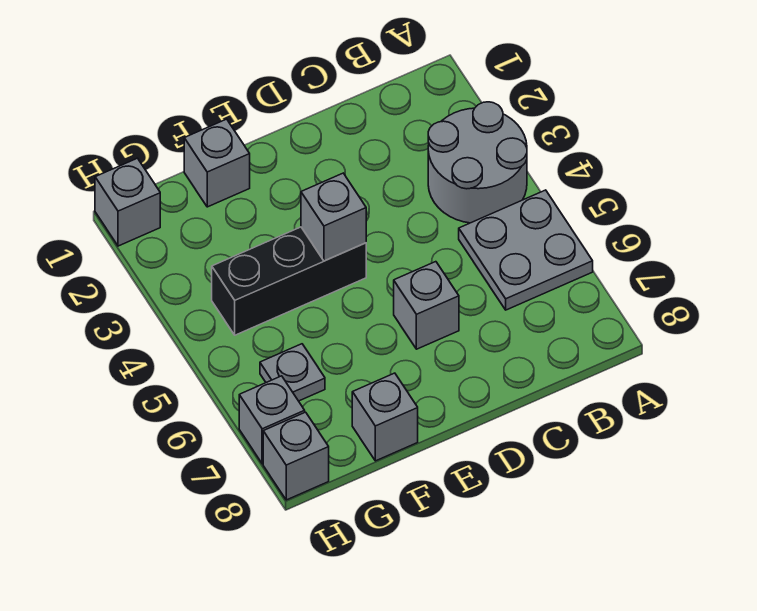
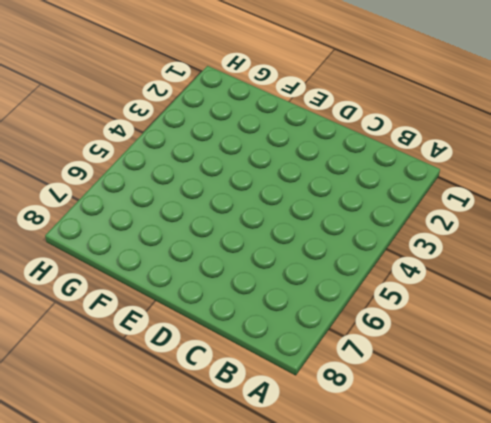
none -> grey round brick A3:B4 level 1
none -> grey plate A5:B6 level 1

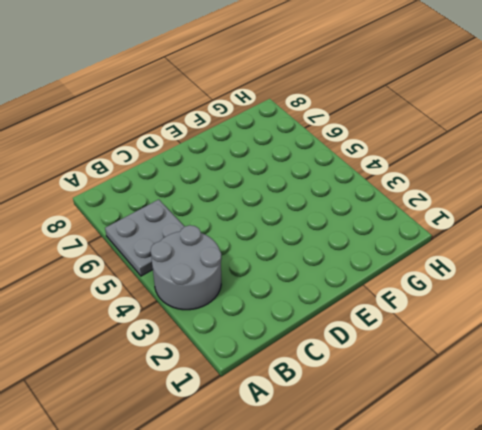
none -> grey brick D6 level 1
none -> black brick E4:G4 level 1

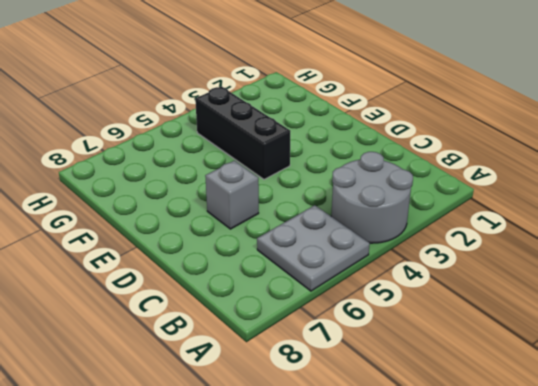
none -> grey brick F1 level 1
none -> grey brick F8 level 1

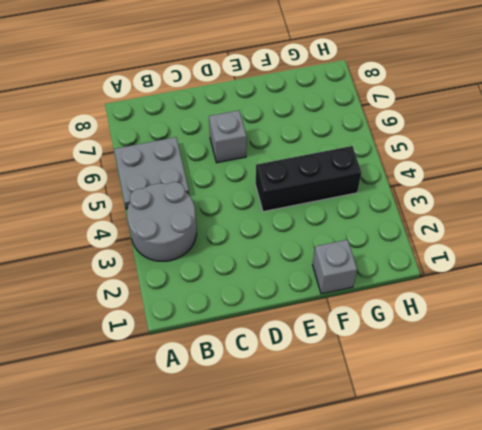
none -> grey brick F8 level 1
none -> grey plate G6 level 1

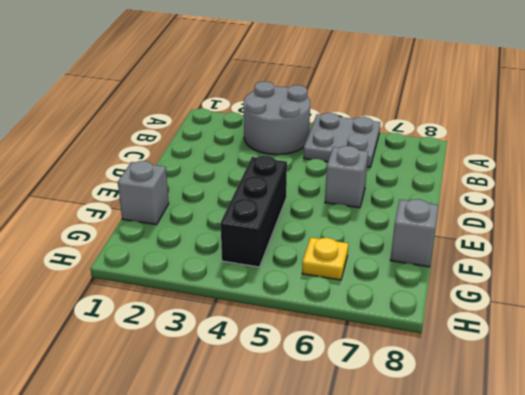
yellow plate G6 level 1 -> grey plate G6 level 1
none -> grey brick H1 level 1
none -> grey brick H7 level 1

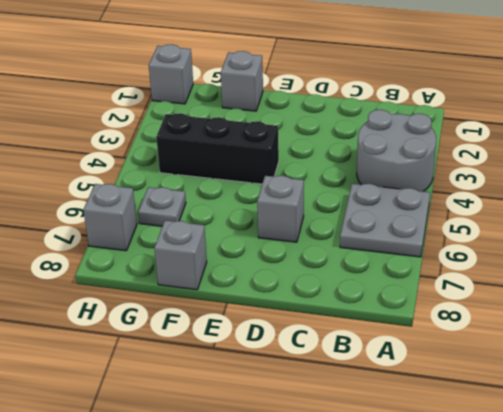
none -> grey brick H8 level 1
none -> grey brick E4 level 2

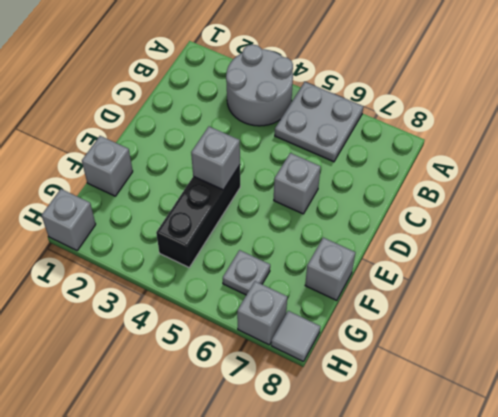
grey tile H8 level 1 -> grey brick H8 level 1

